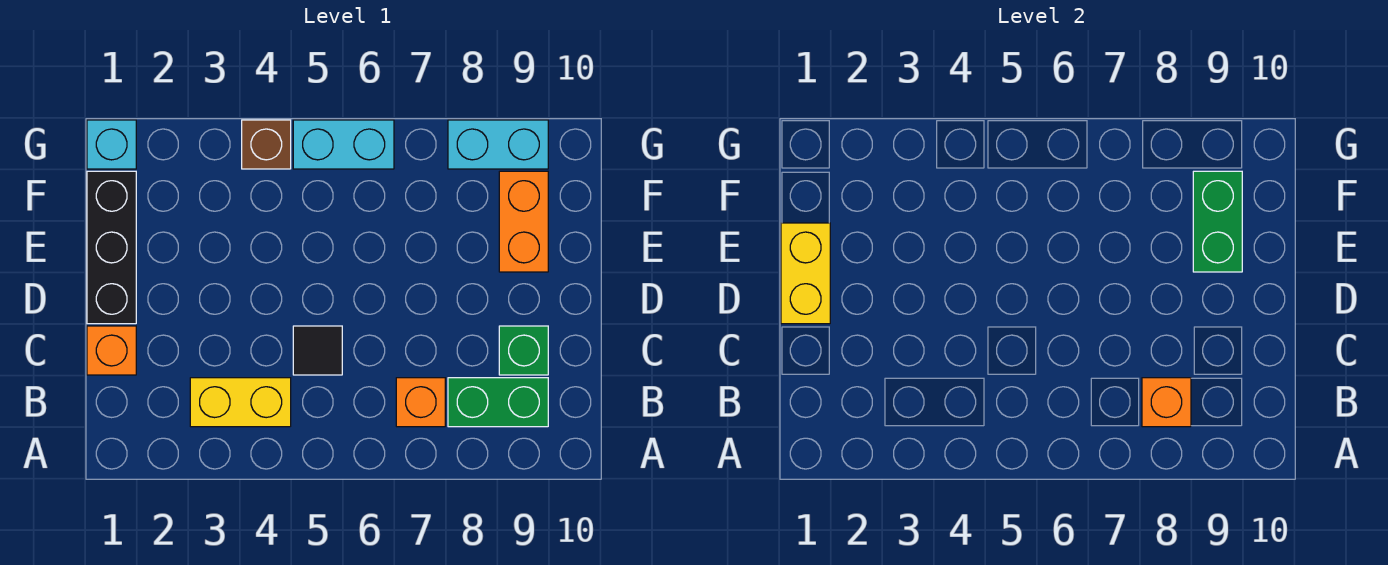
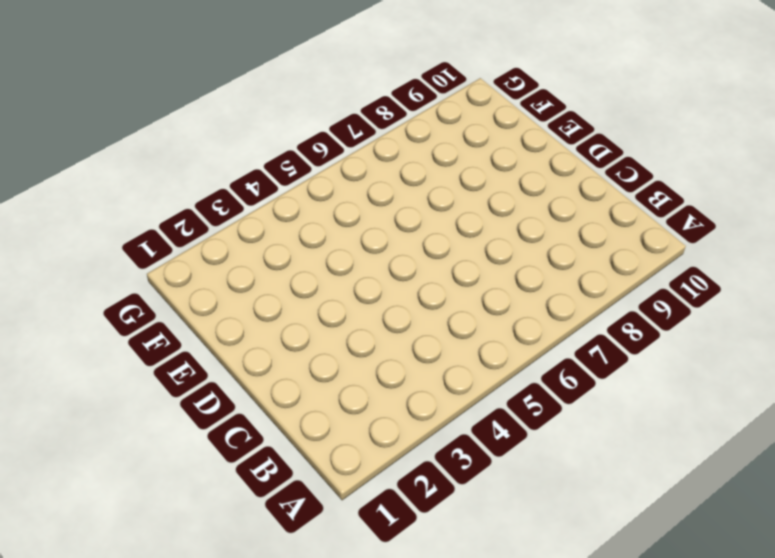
none -> yellow brick B3:B4 level 1
none -> orange brick B7 level 1
none -> green brick B8:B9 level 1

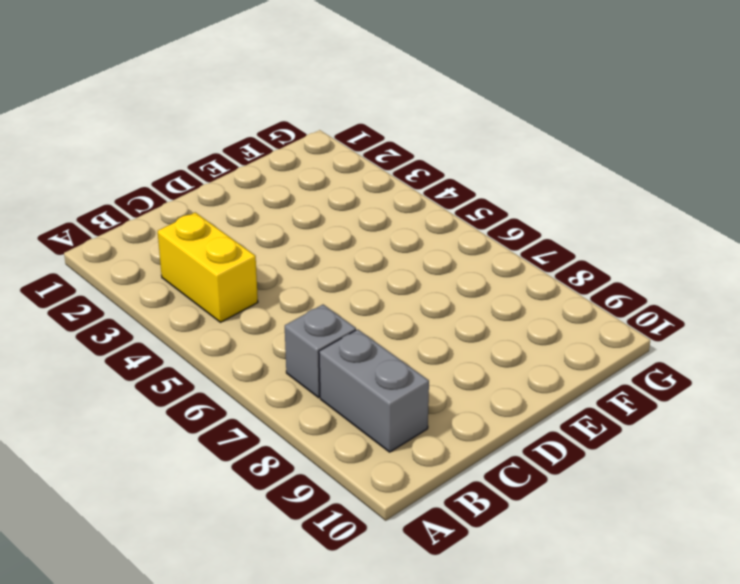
grey brick B7 level 1 -> orange brick B7 level 1
grey brick B8:B9 level 1 -> green brick B8:B9 level 1
none -> orange brick C1 level 1
none -> black tile C5 level 1
none -> green brick C9 level 1

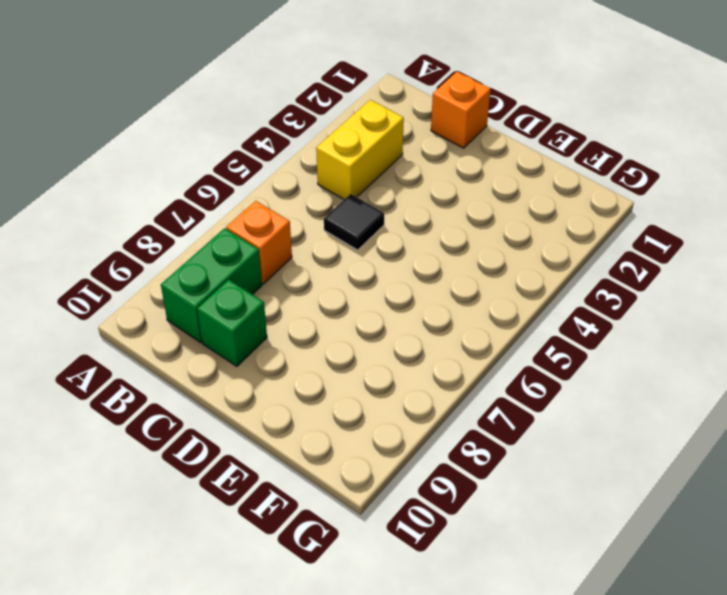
none -> black brick D1:F1 level 1
none -> orange brick E9:F9 level 1
none -> cyan brick G1 level 1

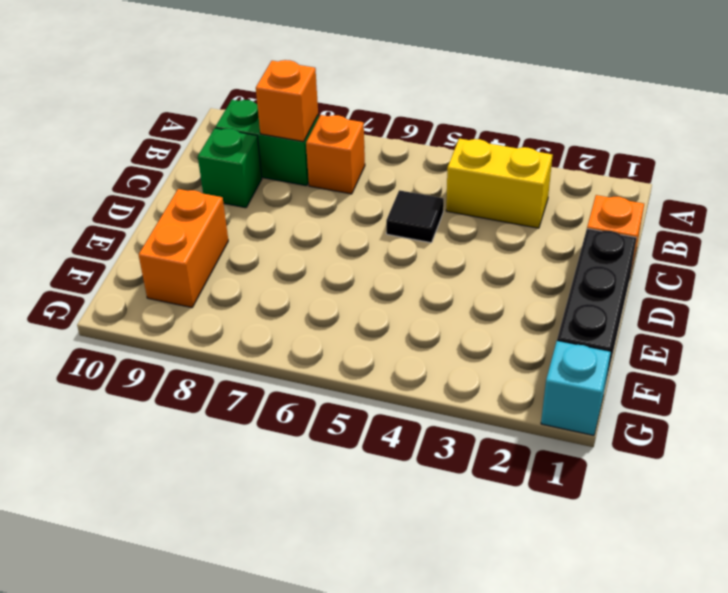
none -> brown brick G4 level 1
none -> cyan brick G5:G6 level 1
none -> cyan brick G8:G9 level 1

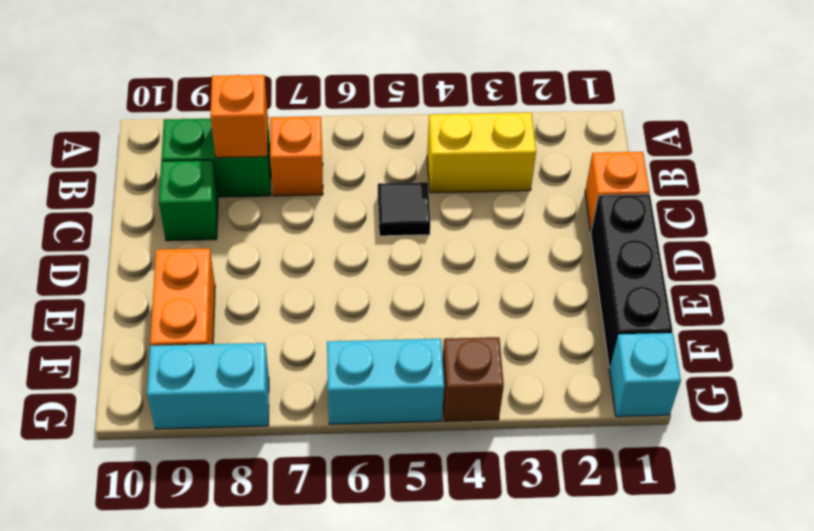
none -> yellow brick D1:E1 level 2
none -> green brick E9:F9 level 2

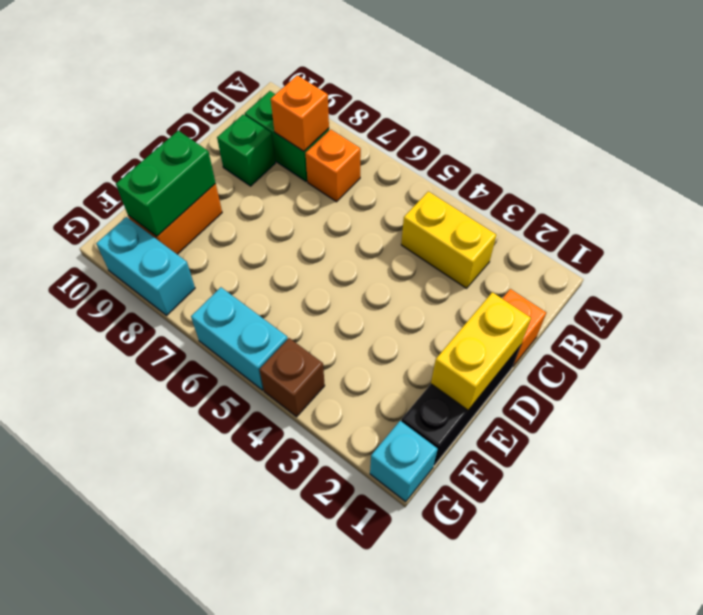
none -> black tile C5 level 1

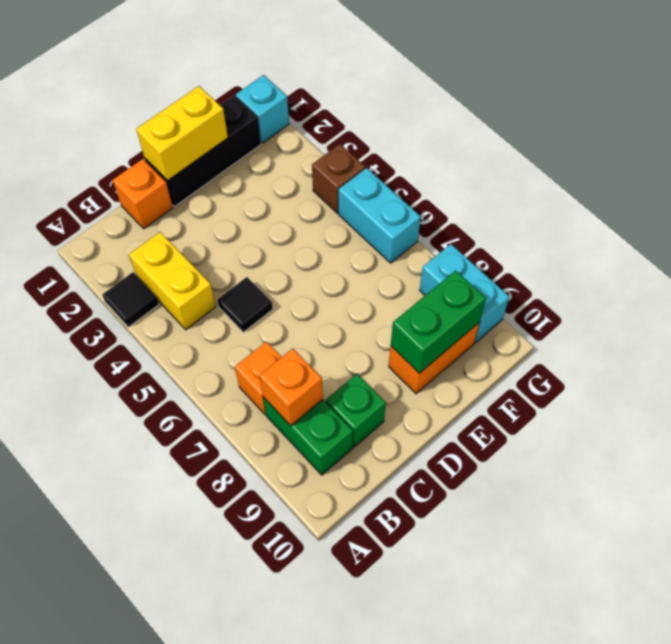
black tile A3 level 1 -> none

